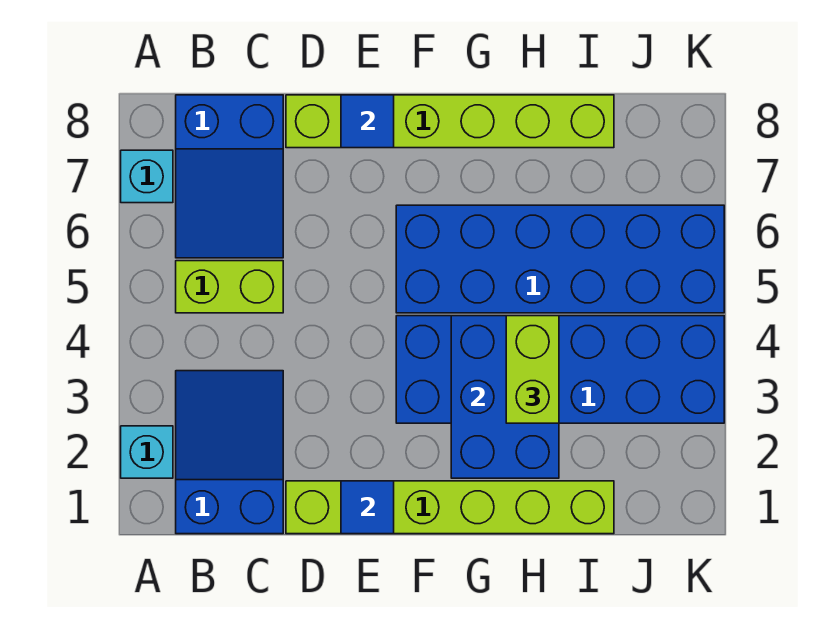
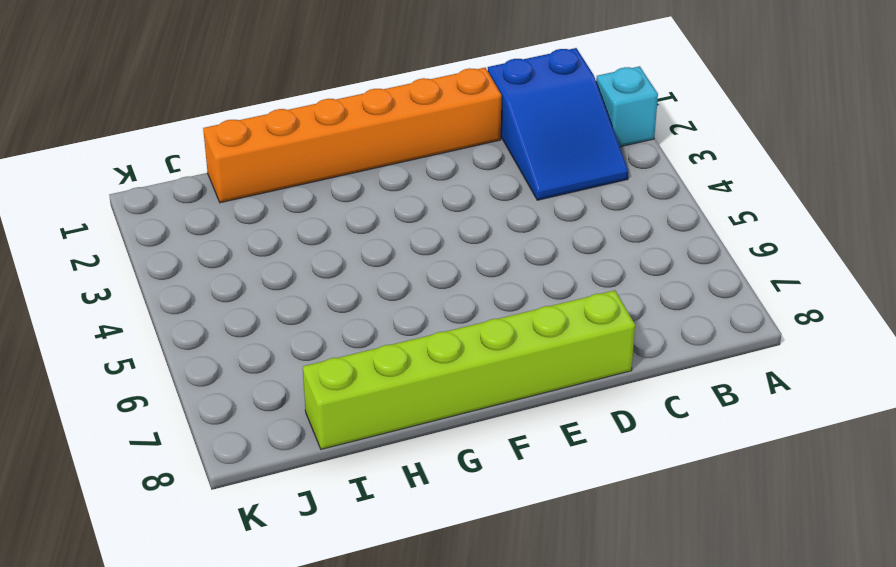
orange brick D1:I1 level 1 -> lime brick D1:I1 level 1
none -> cyan brick A7 level 1
none -> lime brick B5:C5 level 1
none -> blue slope B6:C8 level 1 top 8

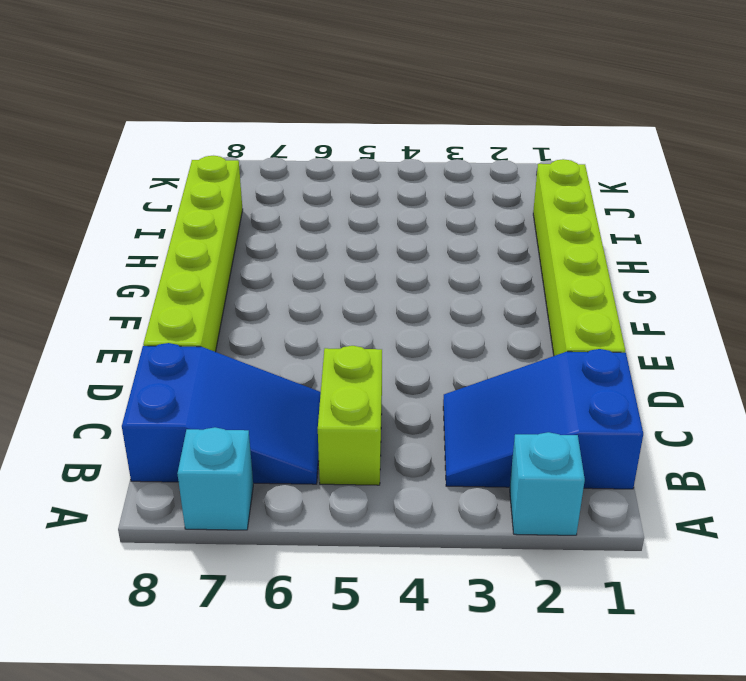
none -> blue brick F3:K4 level 1
none -> blue brick F5:K6 level 1
none -> blue tile E1 level 2

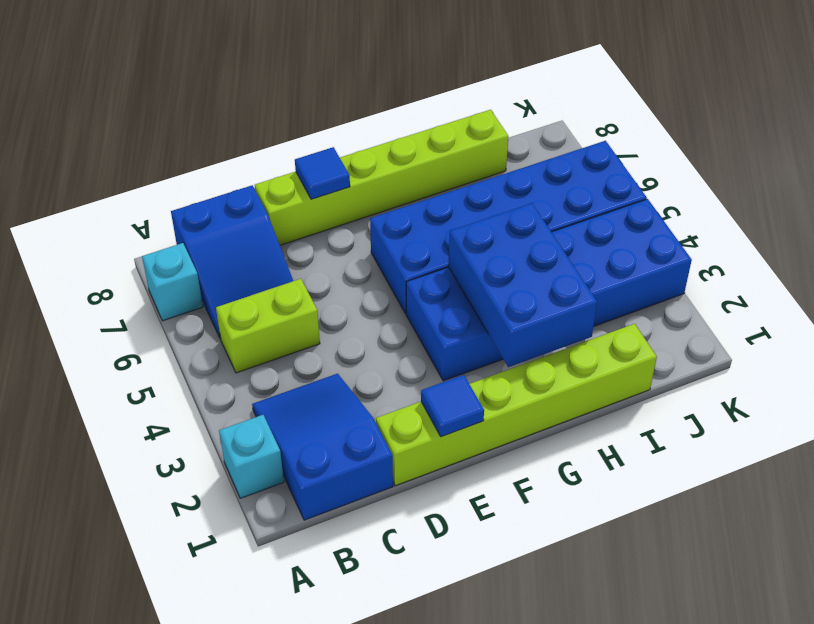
none -> lime brick H3:H4 level 3

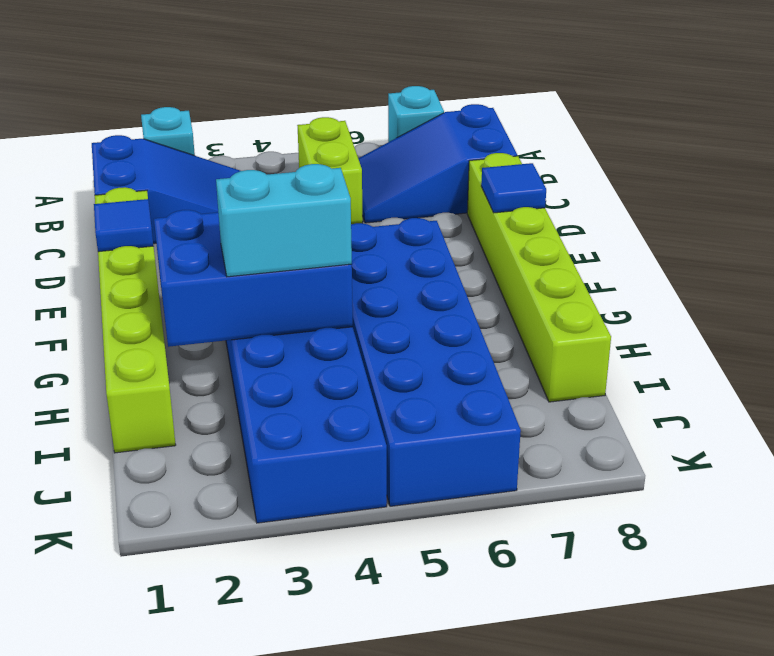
cyan brick H3:H4 level 3 -> lime brick H3:H4 level 3

